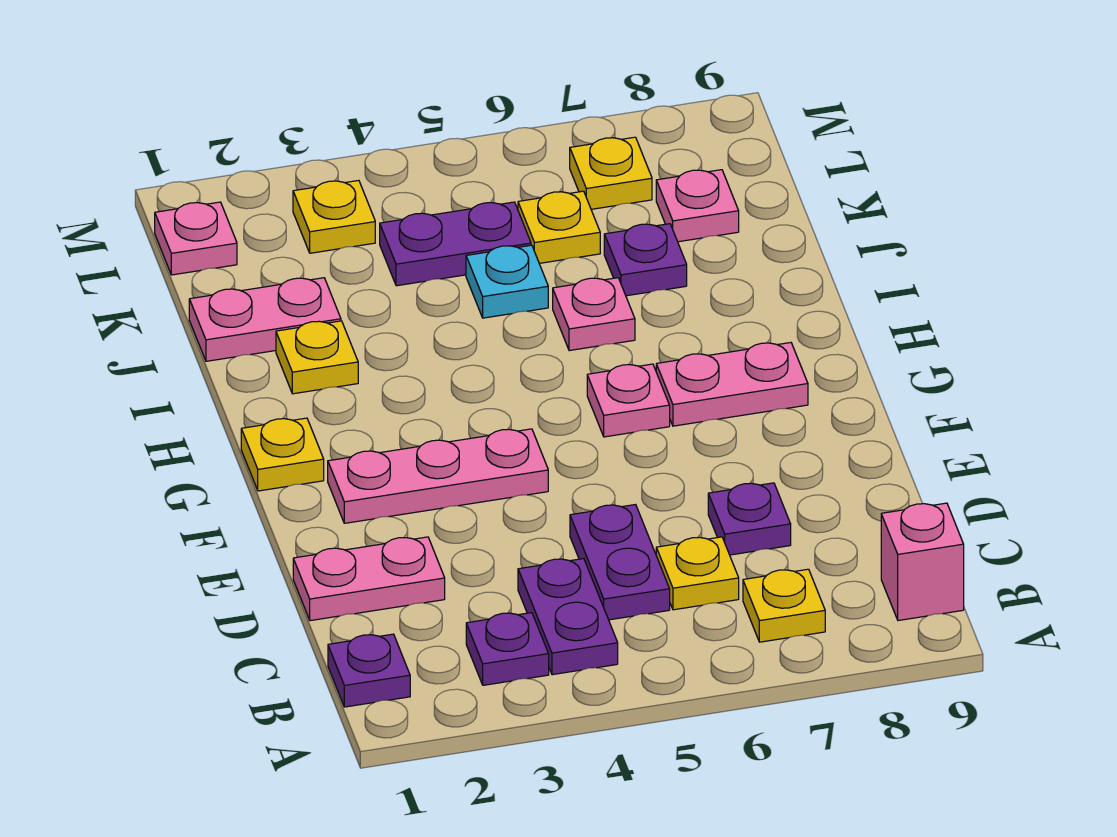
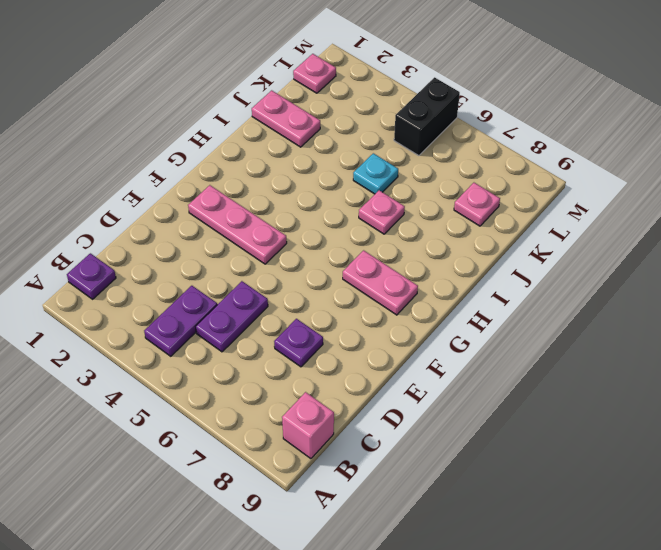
black brick L5:M5 level 1 -> none
none -> purple plate B3 level 1
none -> yellow plate B7 level 1
none -> yellow plate C6 level 1

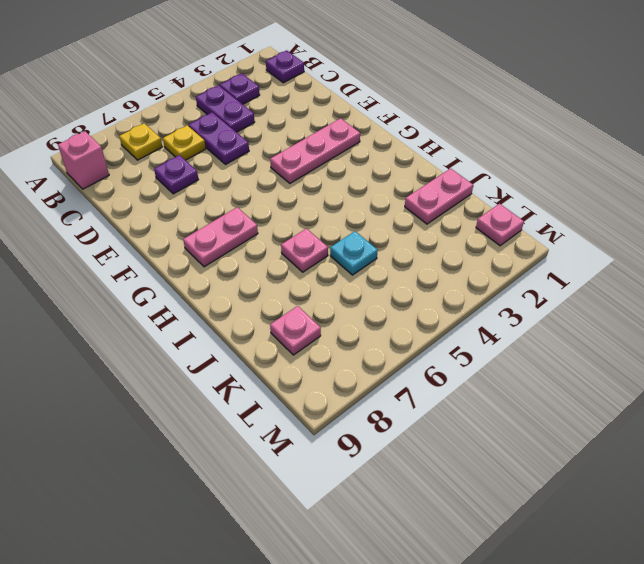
none -> pink plate D1:D2 level 1
none -> yellow plate G1 level 1
none -> pink plate G6 level 1

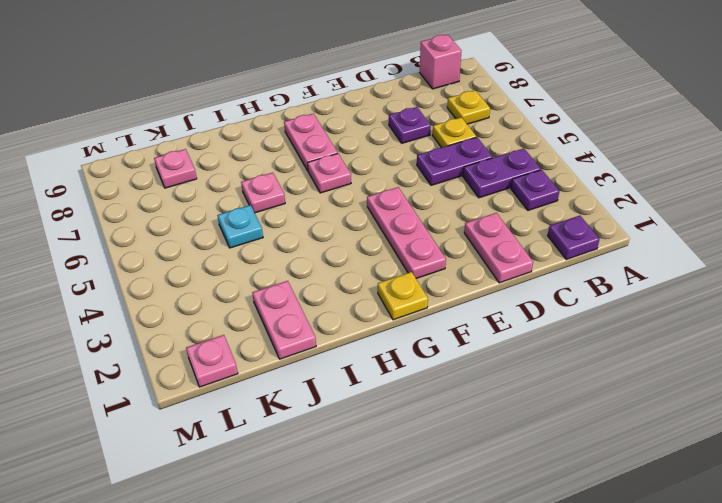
none -> yellow plate I2 level 1
none -> purple plate J7 level 1
none -> purple plate K4:K5 level 1

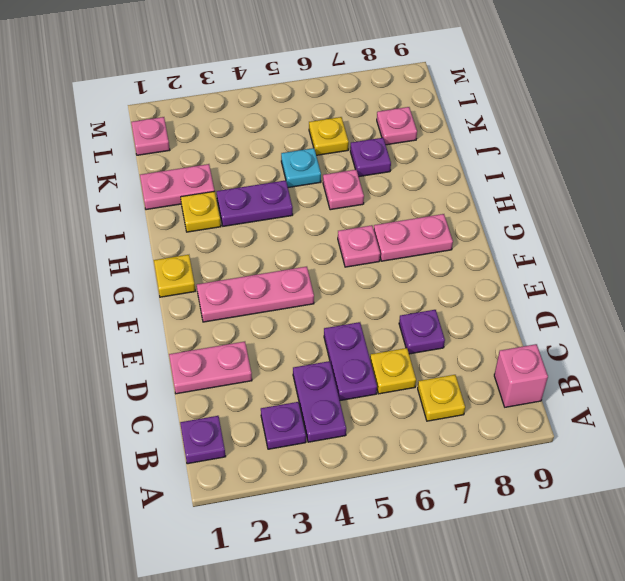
purple plate I3:I4 level 1 -> purple plate K4:K5 level 1
none -> yellow plate L3 level 1
none -> yellow plate L7 level 1

